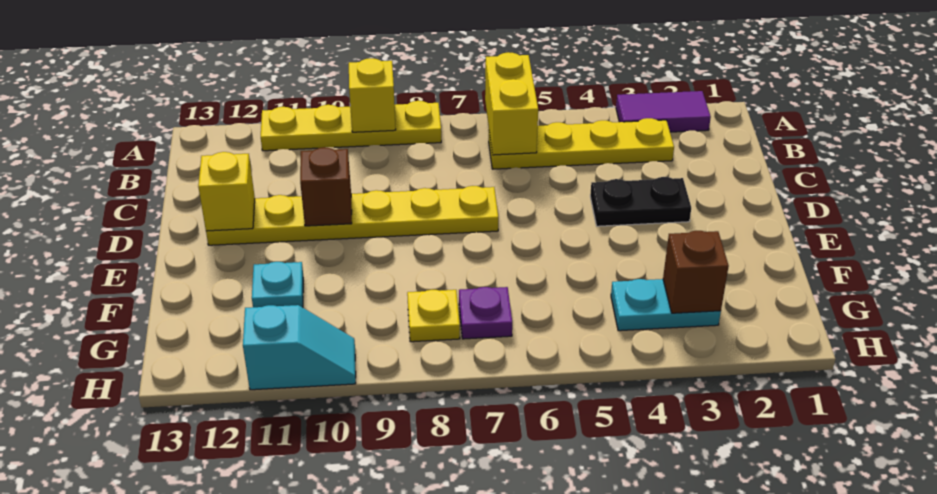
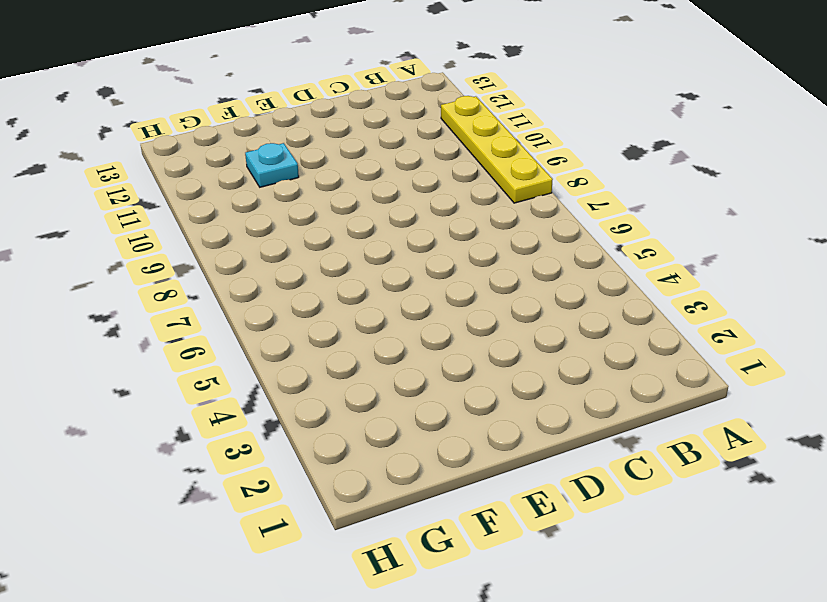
none -> purple tile A2:A3 level 1
none -> yellow plate B3:B6 level 1
none -> black plate D3:D4 level 1

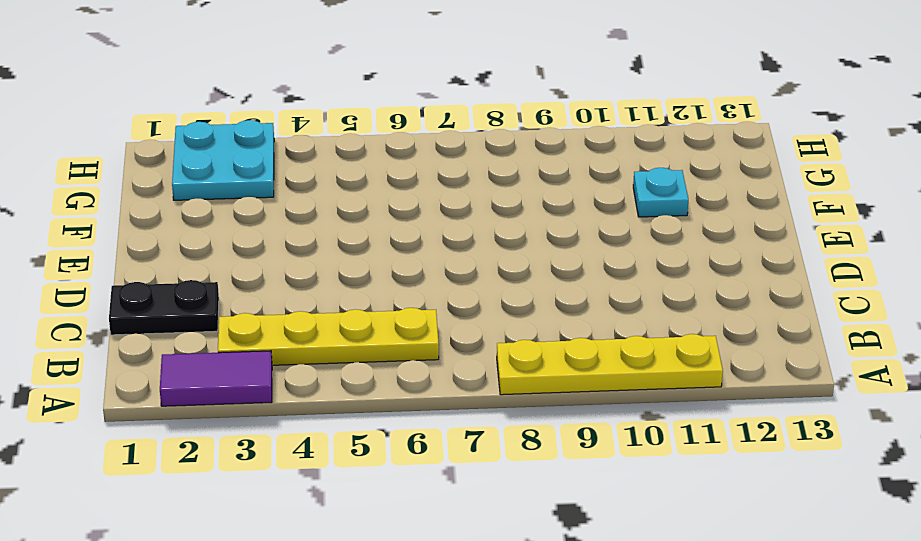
black plate C1:C2 level 1 -> black plate D3:D4 level 1
cyan plate G2:H3 level 1 -> cyan plate G3:G4 level 1
none -> yellow plate D7:D12 level 1
none -> purple plate G7 level 1
none -> yellow plate G8 level 1

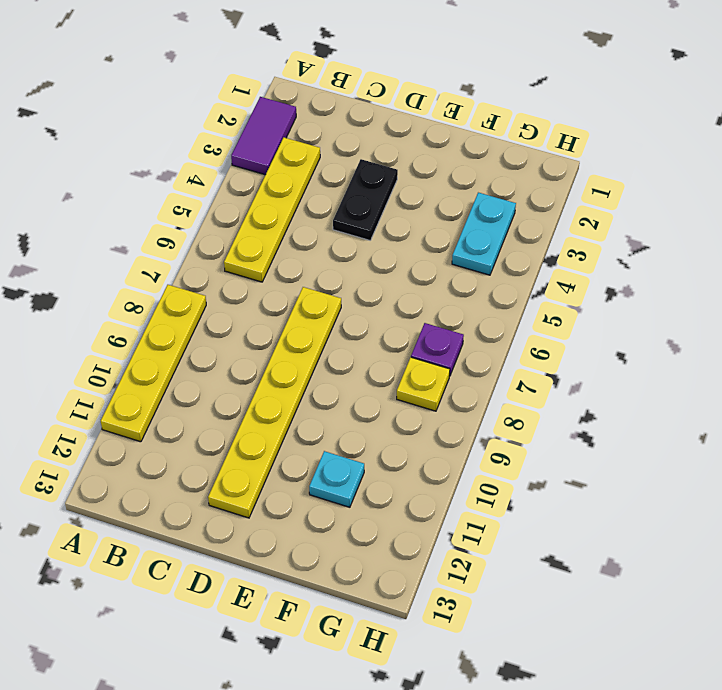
none -> cyan slope H10:H11 level 1 top 11
none -> yellow brick A6:B6 level 2
none -> yellow brick A9 level 2

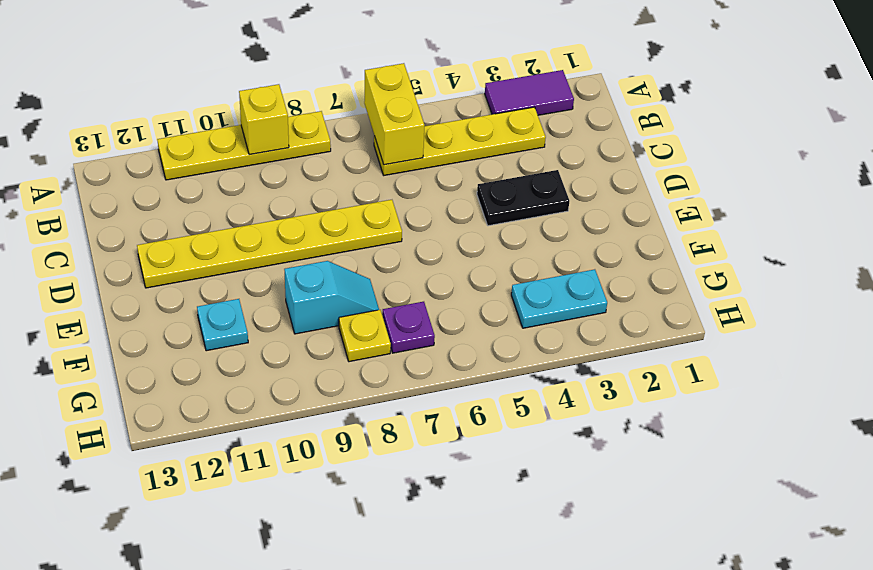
cyan slope F8:F9 level 1 top 9 -> cyan slope H10:H11 level 1 top 11
none -> brown brick D10 level 2
none -> yellow brick D12 level 2
none -> brown brick G3 level 2

